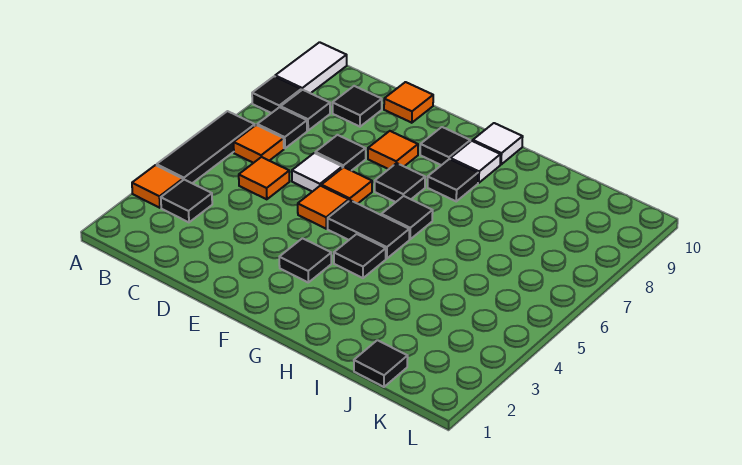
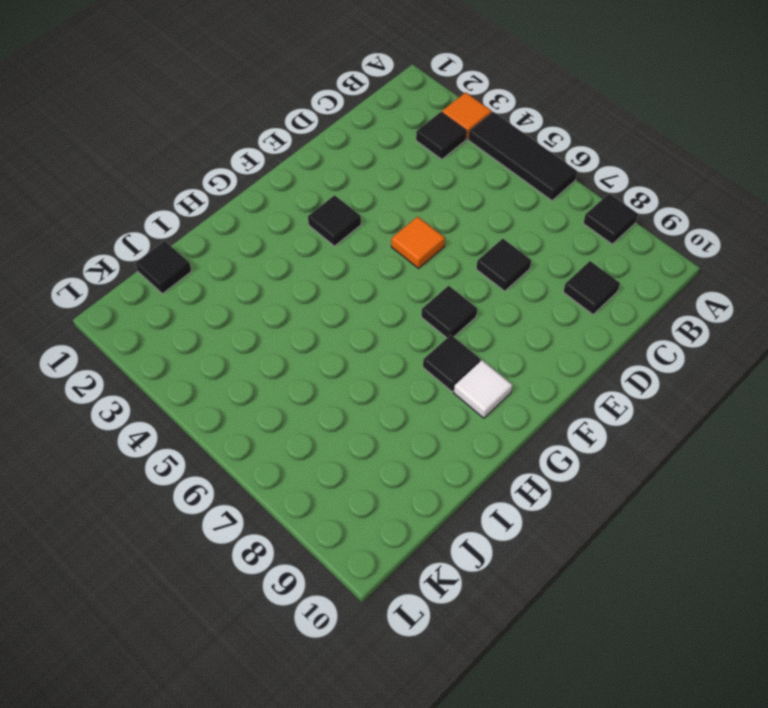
none -> white tile A9:A10 level 1
none -> orange tile B6 level 1
none -> black tile B7 level 1

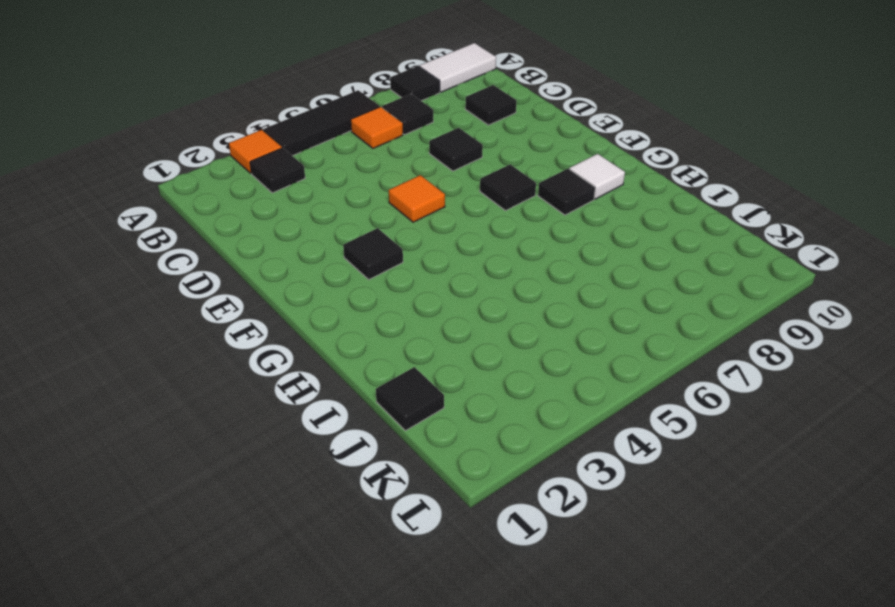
none -> black tile B8 level 1
none -> orange tile C5 level 1
none -> white tile D6 level 1

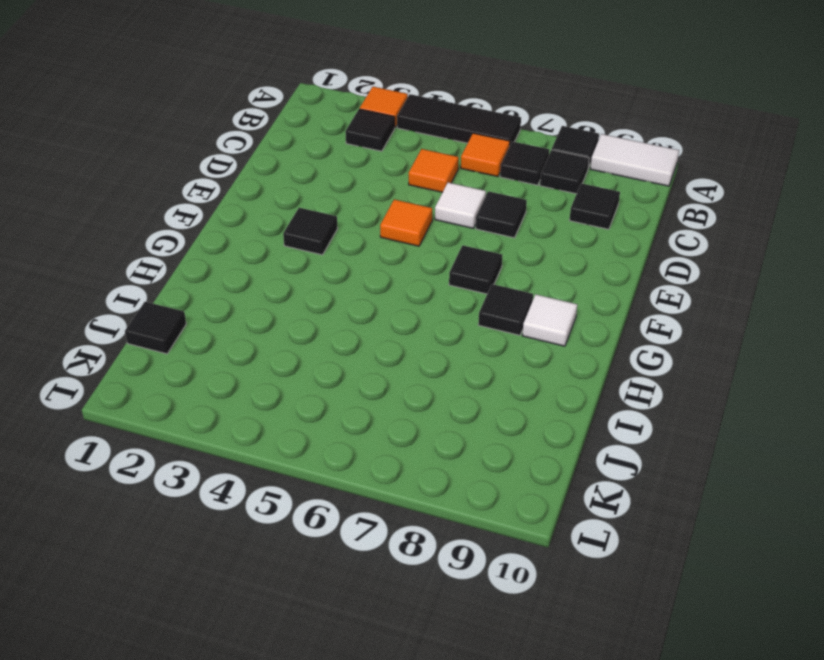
none -> orange tile D10 level 1
none -> orange tile E6 level 1
none -> orange tile E8 level 1

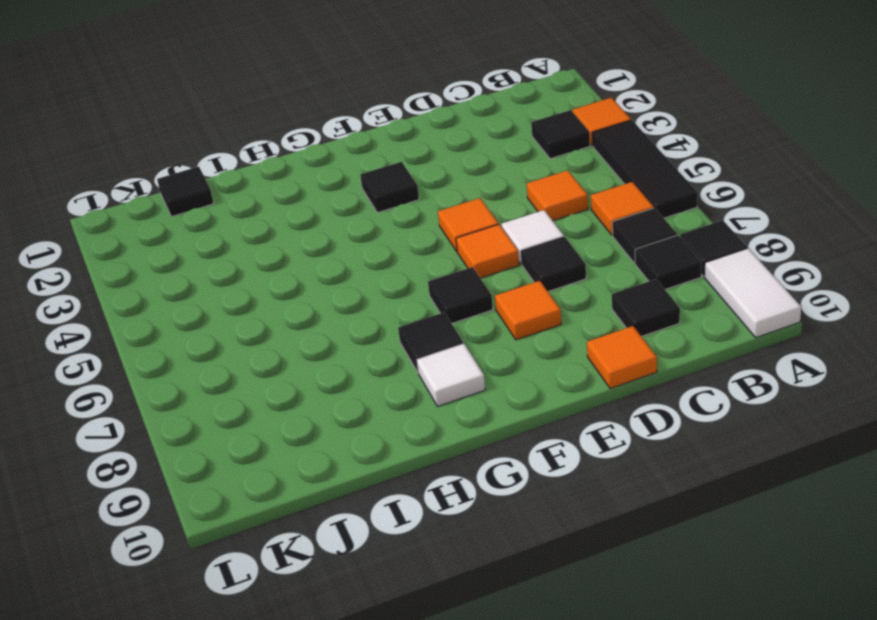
none -> black tile F5:G5 level 1
none -> black tile F9 level 1
none -> black tile G4 level 1

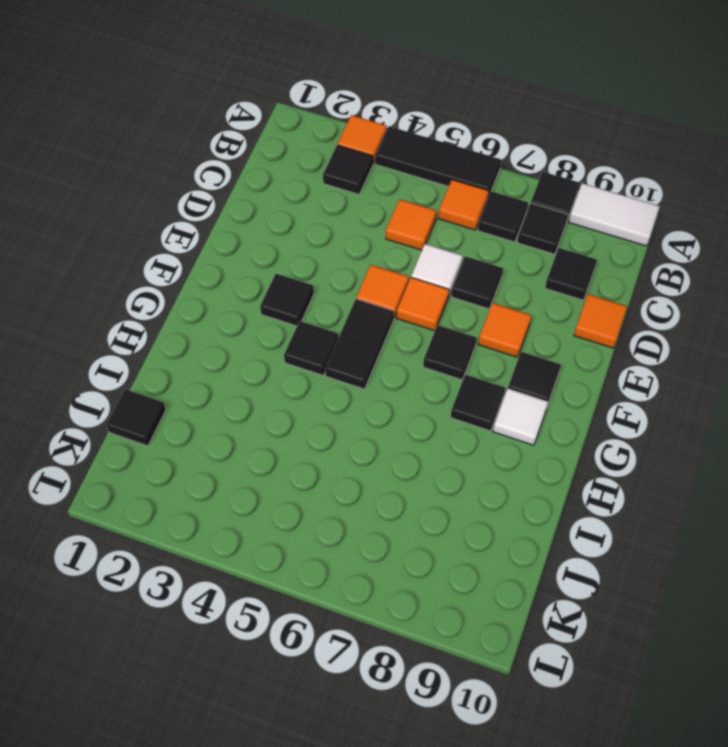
none -> black tile G6 level 1
none -> white tile G10 level 1

